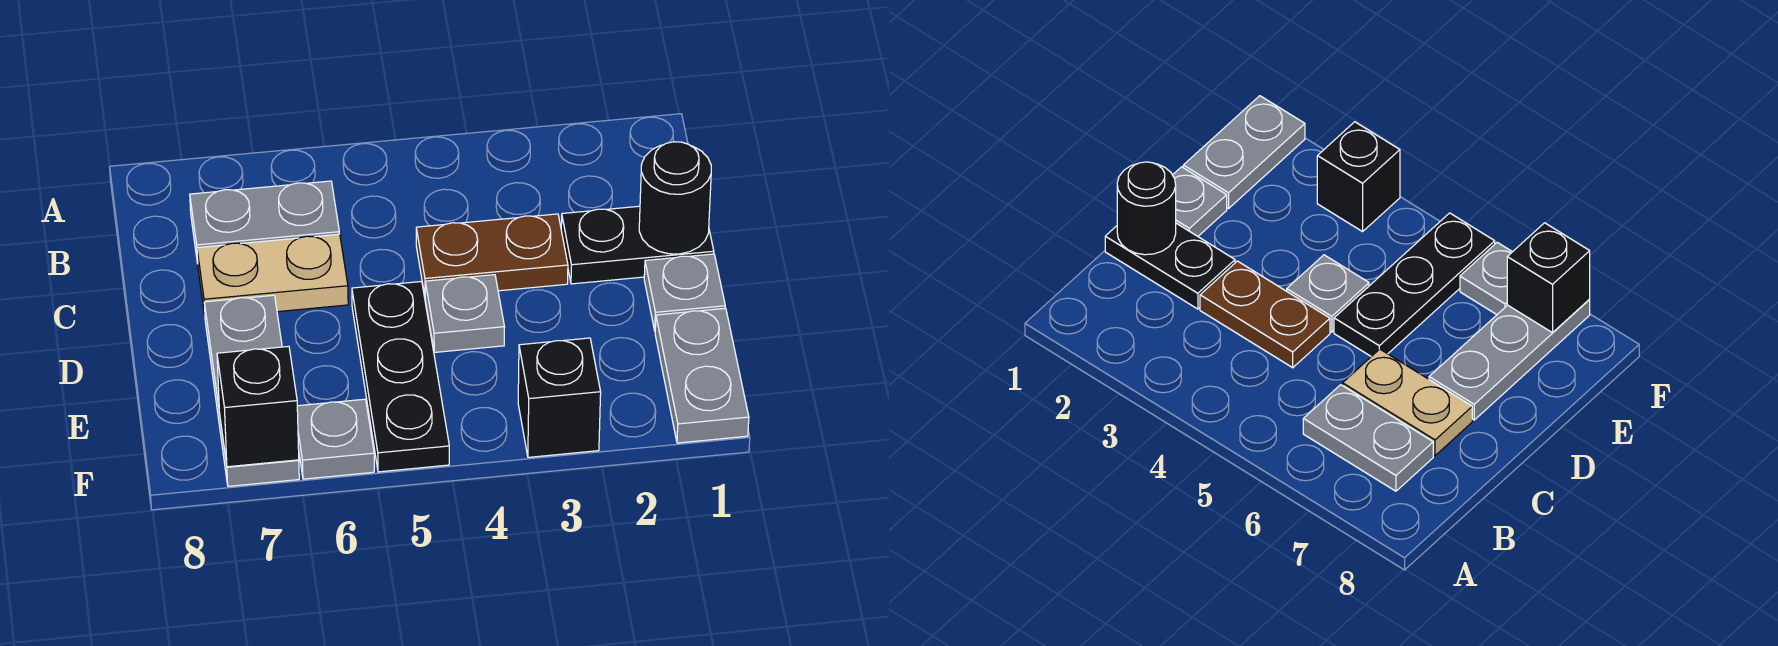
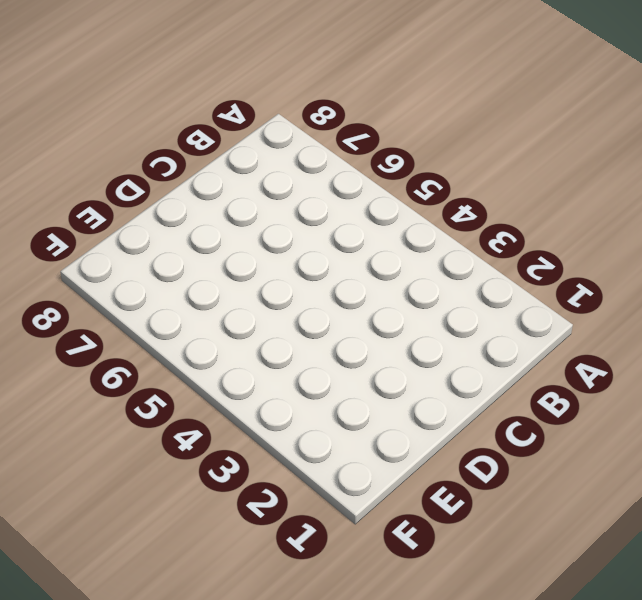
none -> grey plate B6:B7 level 1
none -> black plate C1:C2 level 1
none -> brown plate C3:C4 level 1

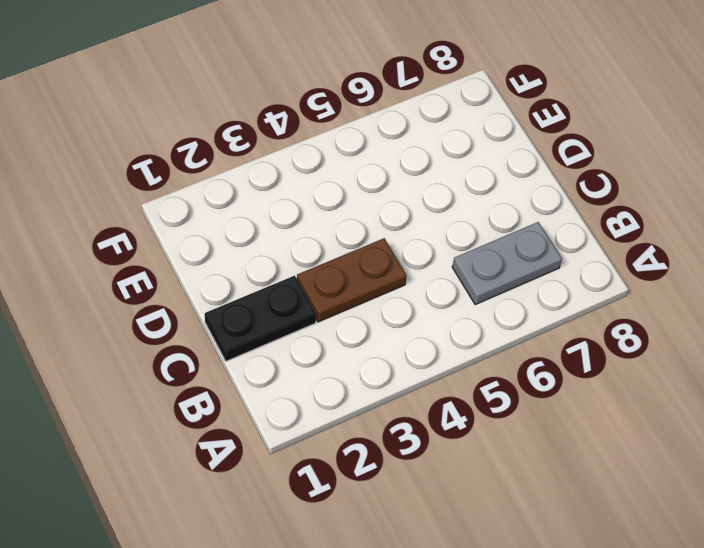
none -> tan plate C6:C7 level 1
none -> grey plate D1 level 1
none -> grey plate D4 level 1

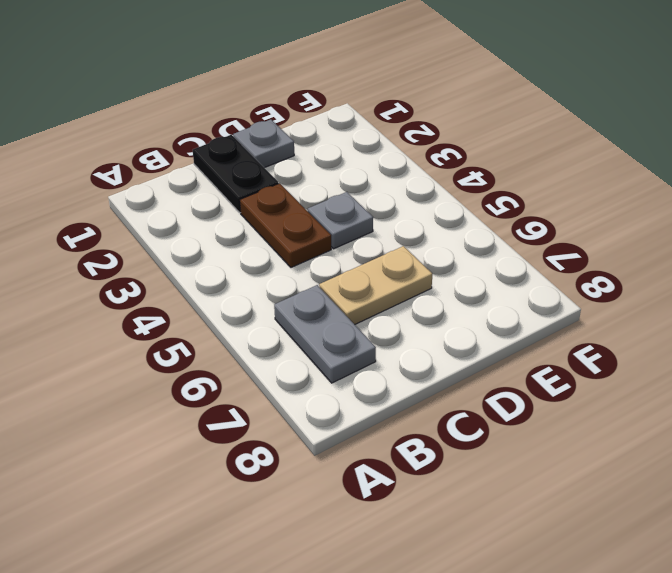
tan plate C6:D6 level 1 -> tan plate C6:C7 level 1
none -> black plate D5:F5 level 1
none -> grey plate D7:F7 level 1
none -> grey plate E1:F1 level 1

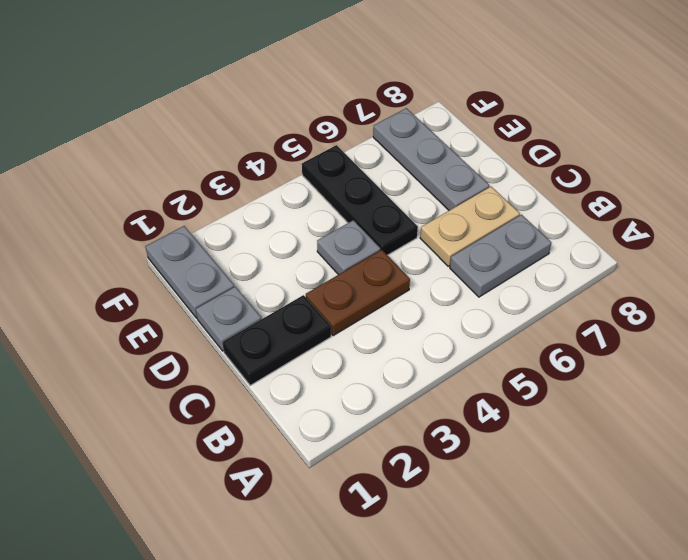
none -> black brick F3 level 1
none -> grey plate F6 level 1
none -> black round brick C1 level 2

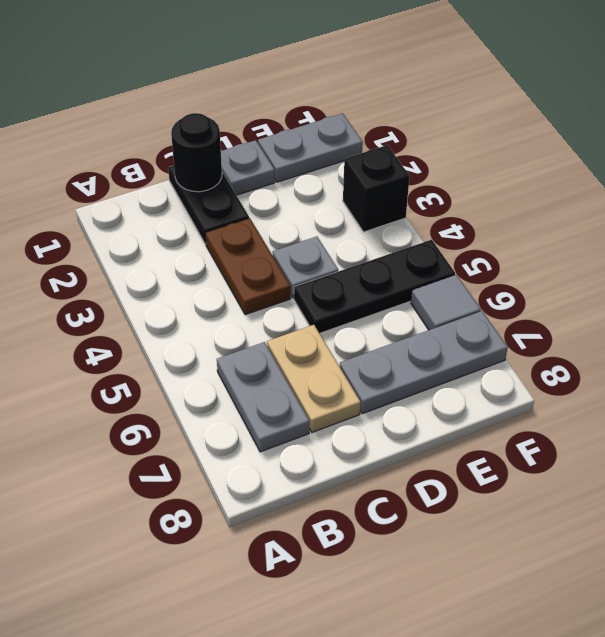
grey tile F6 level 1 -> grey plate F6 level 1
none -> black brick F7 level 2

